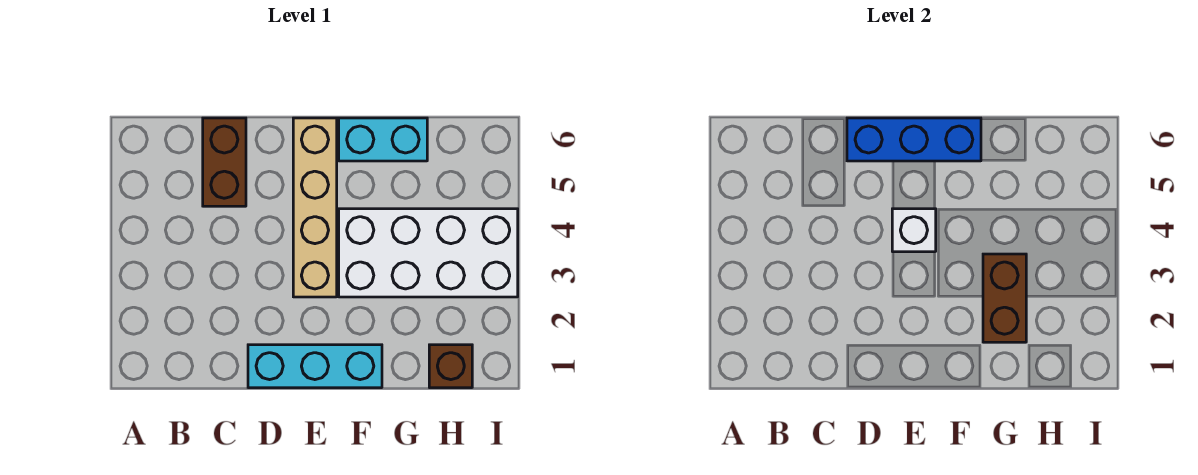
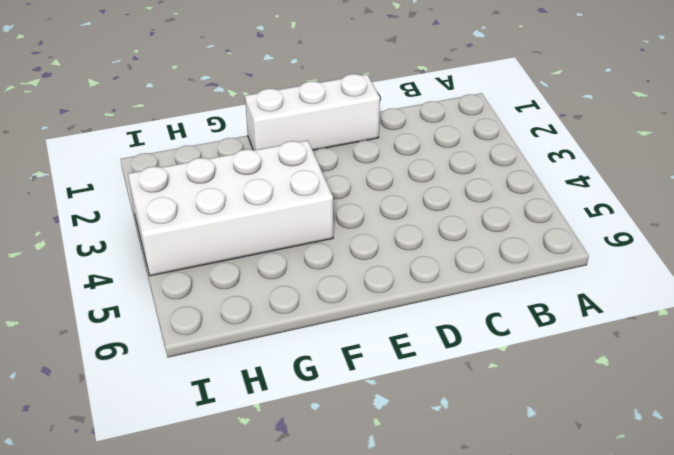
white brick D1:F1 level 1 -> cyan brick D1:F1 level 1
none -> brown brick C5:C6 level 1
none -> tan brick E3:E6 level 1

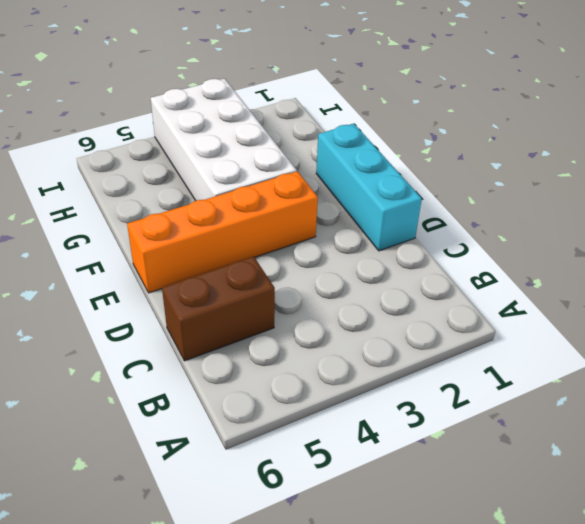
orange brick E3:E6 level 1 -> tan brick E3:E6 level 1
none -> cyan brick F6:G6 level 1
none -> brown brick H1 level 1

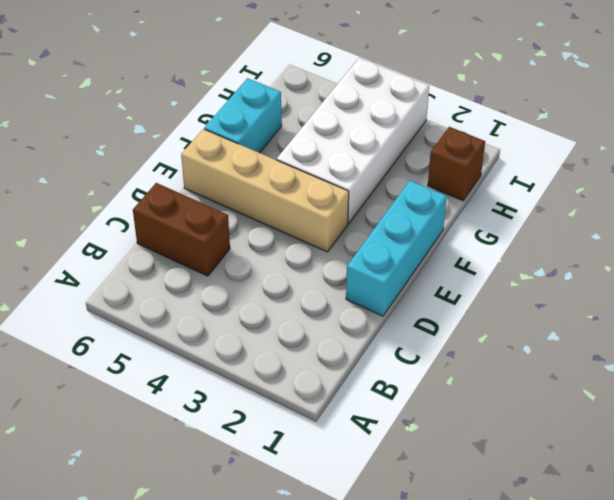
none -> blue brick D6:F6 level 2
none -> white brick E4 level 2

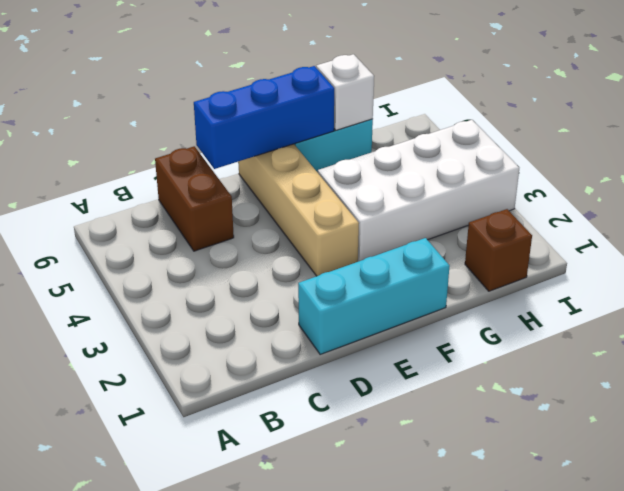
white brick G6 level 2 -> white brick E4 level 2
none -> brown brick G2:G3 level 2

